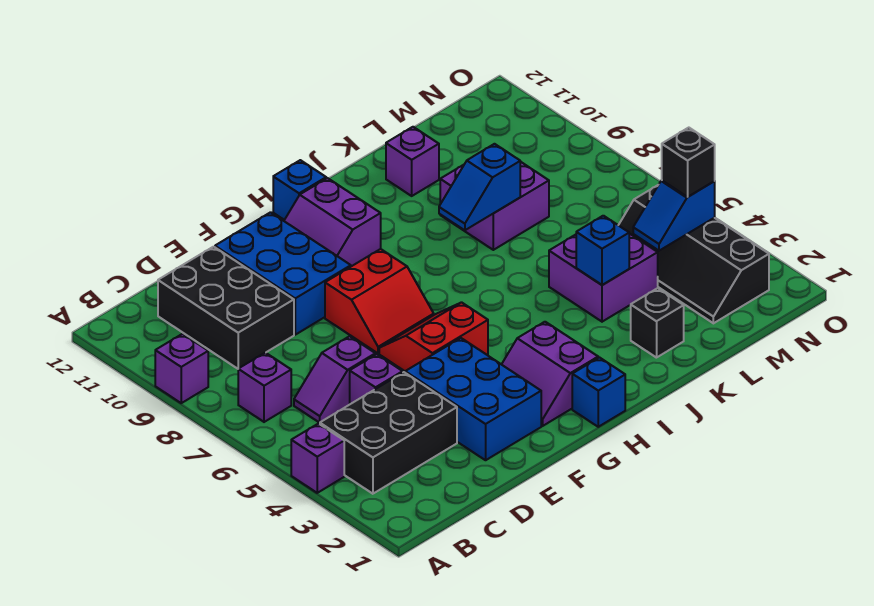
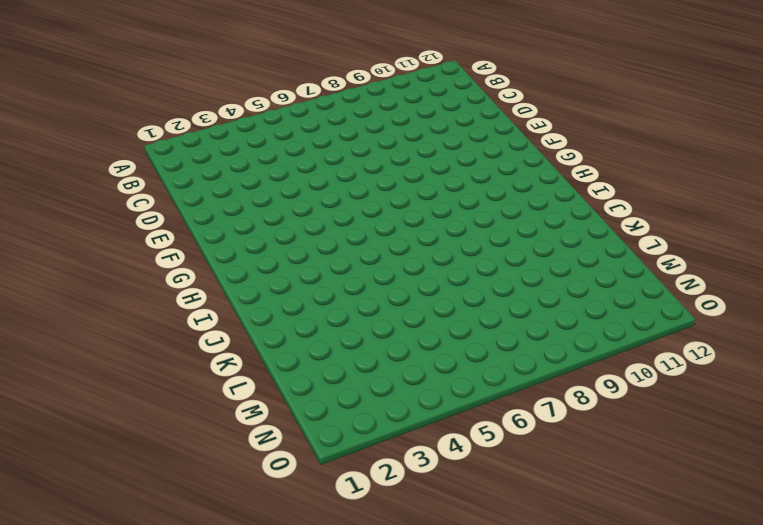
none -> purple brick A4 level 1
none -> purple brick A9 level 1
none -> black brick B3:D4 level 1

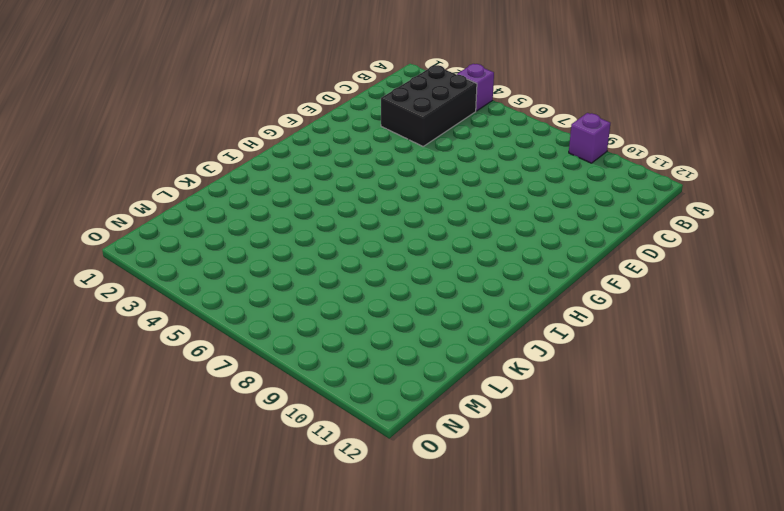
none -> purple brick B7 level 1
none -> purple slope C6:D6 level 1 top D
none -> black brick C9:D11 level 1

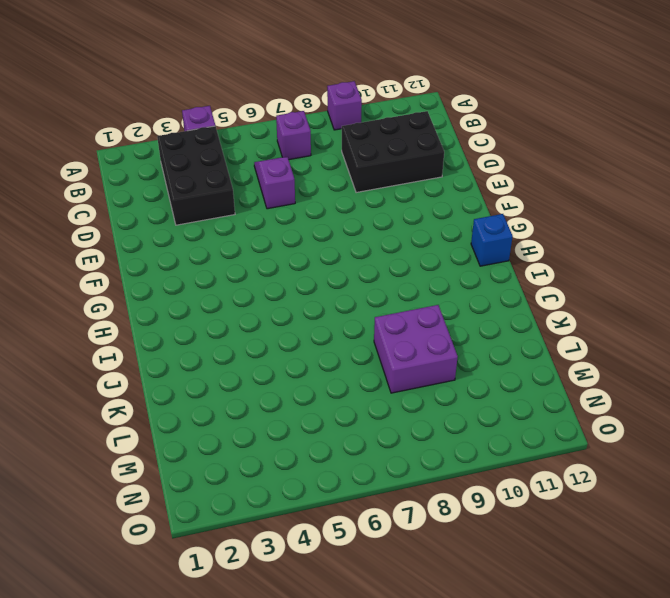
none -> purple brick D5 level 1
none -> blue brick E2:F4 level 1
none -> blue brick E9:F11 level 1

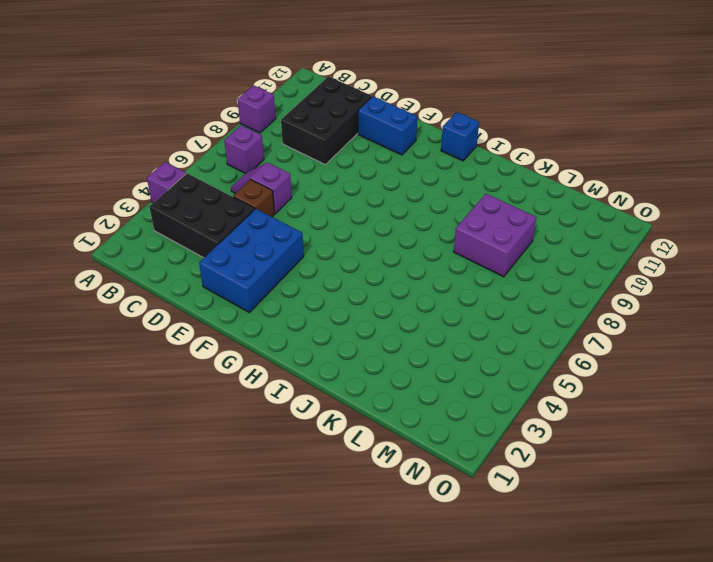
brown brick D5 level 1 -> purple brick D5 level 1
blue brick E11:F11 level 1 -> blue brick E9:F11 level 1
none -> red slope F5:G6 level 1 top 5
none -> red slope F7:G8 level 1 top 8
none -> purple slope G2:H3 level 1 top H

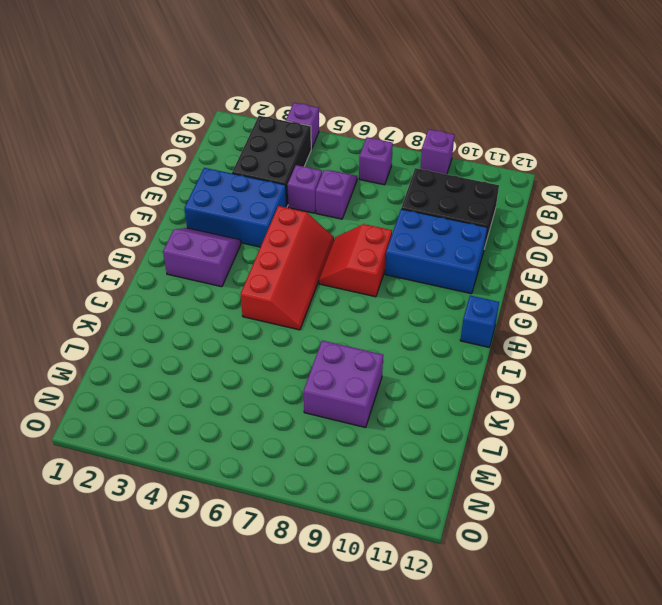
red slope F5:I6 level 1 top 5 -> red slope F5:G6 level 1 top 5
none -> purple slope G10:H11 level 1 top H
none -> blue brick H1 level 1
none -> black brick K2 level 1

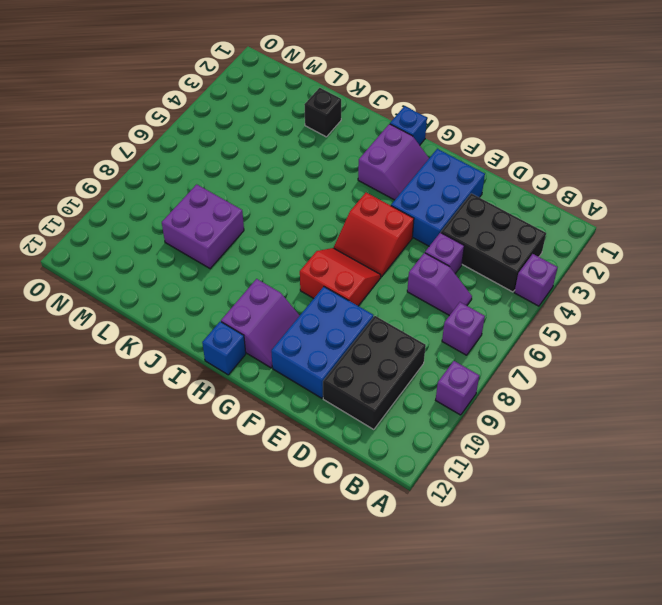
none -> purple brick K4:L5 level 1
none -> purple brick K11 level 1
none -> black slope M2:N5 level 1 top N

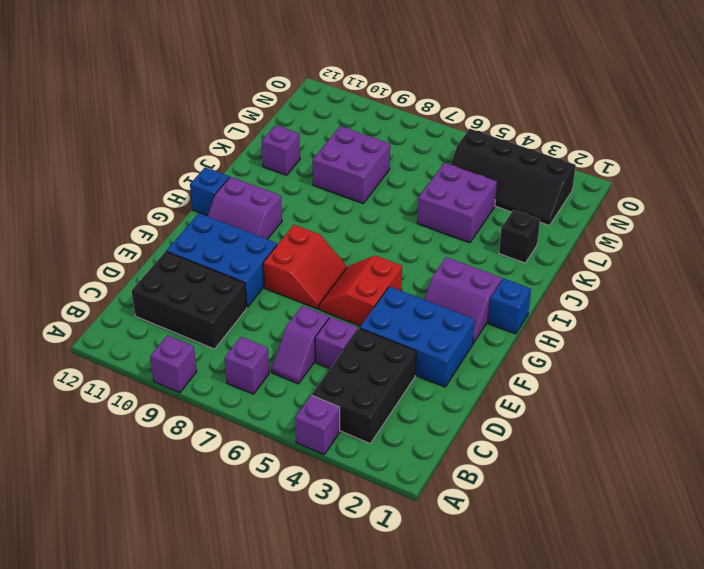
none -> blue slope J8:K8 level 2 top K
none -> blue brick K4 level 2
none -> blue slope M4:N4 level 2 top N

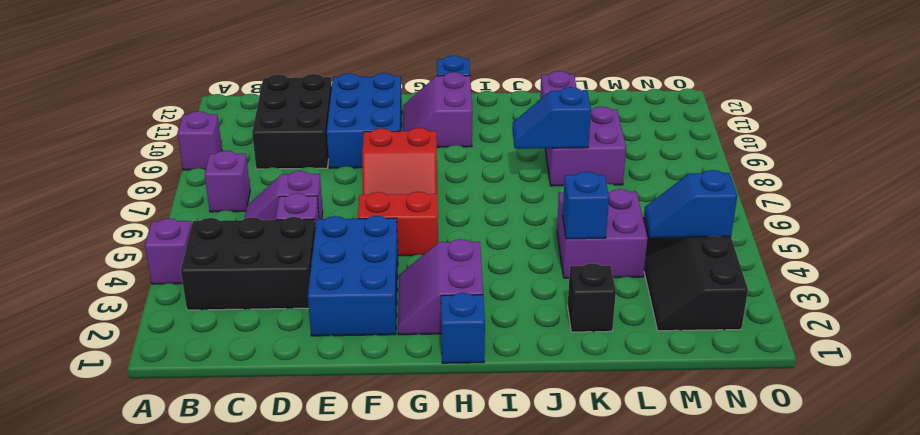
none -> black brick N4 level 3

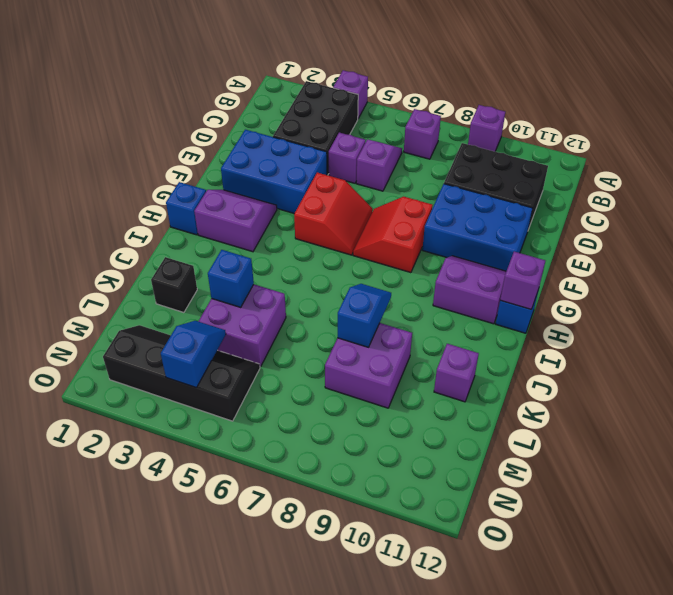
purple brick H12 level 2 -> none
none -> black brick N4 level 3

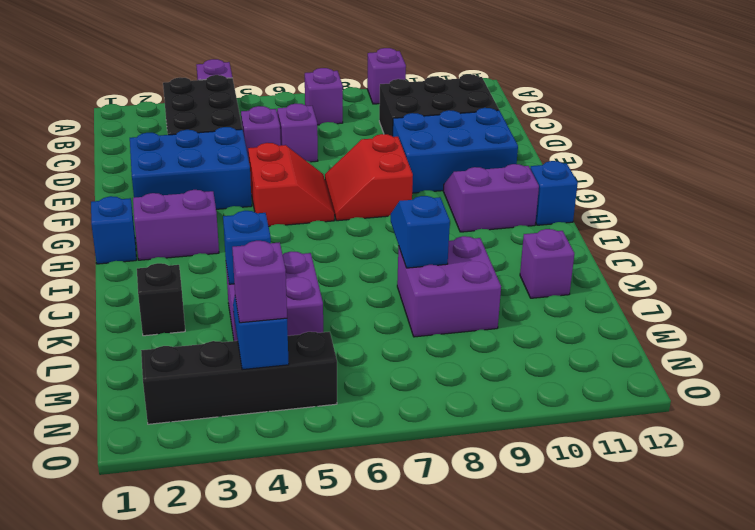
purple brick N4 level 3 -> black brick N4 level 3

